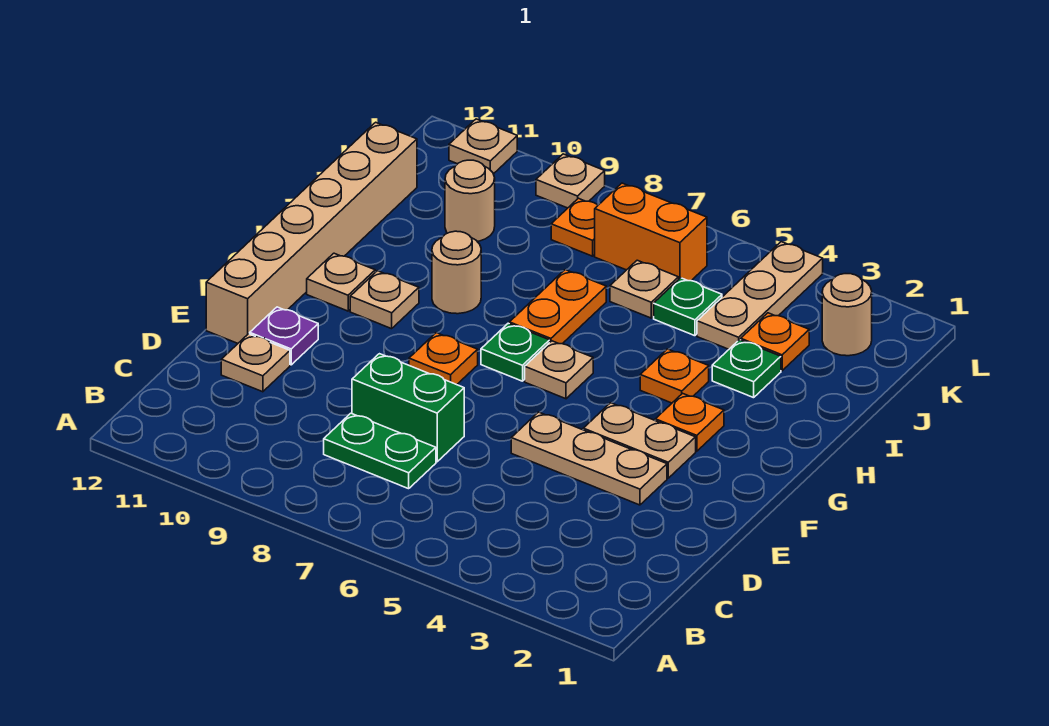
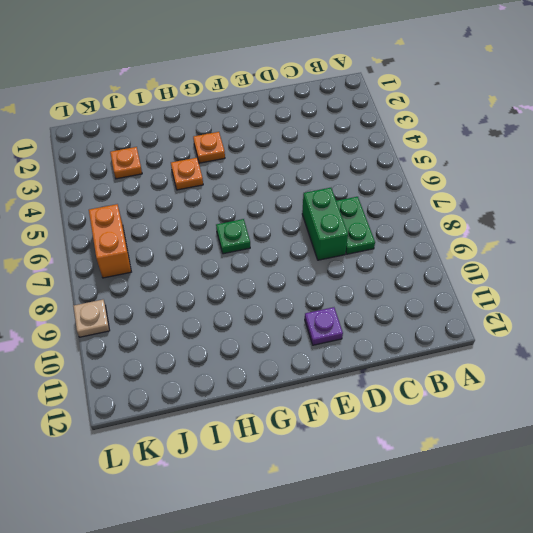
none -> tan plate D11 level 1
none -> tan plate E3:E5 level 1
none -> tan brick E12:J12 level 1

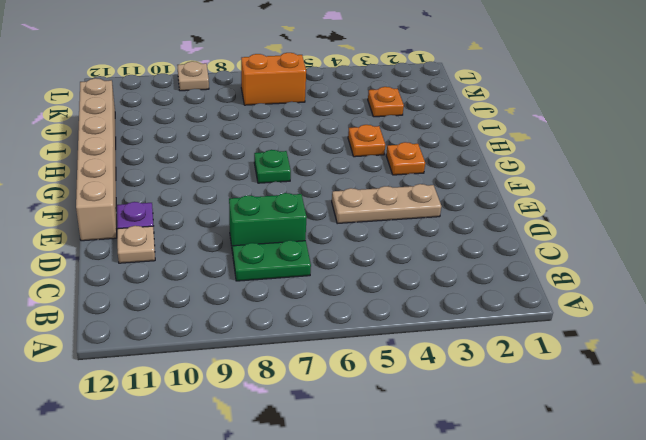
none -> tan plate F3:F4 level 1
none -> orange plate F8 level 1
none -> tan plate G6 level 1

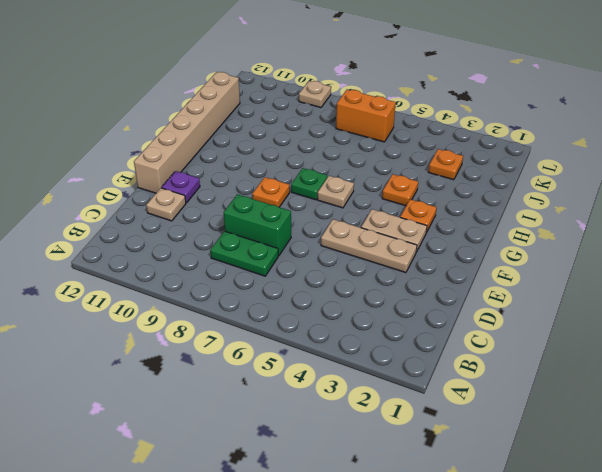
none -> tan plate G10 level 1
none -> tan plate G11 level 1
none -> orange plate H7:I7 level 1

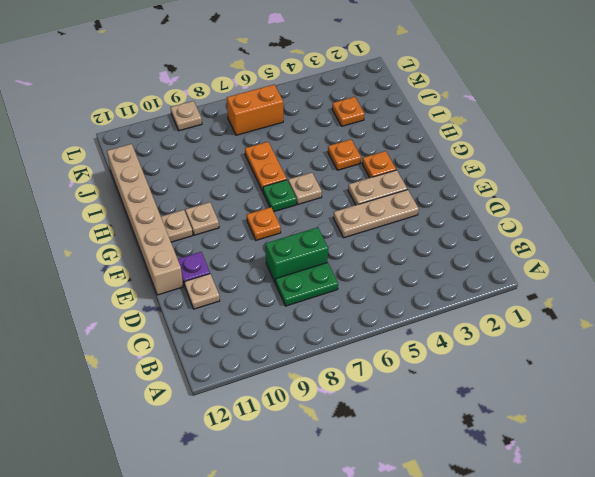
none -> tan round brick H9 level 1
none -> green plate I3 level 1
none -> tan plate J4:L4 level 1

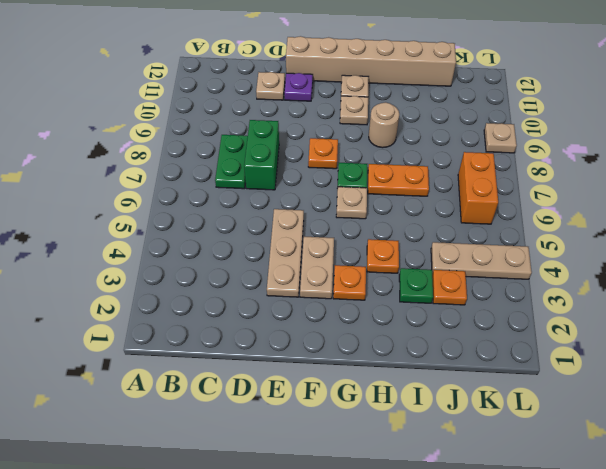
none -> green plate J5 level 1
none -> tan plate J6 level 1
none -> tan round brick J10 level 1

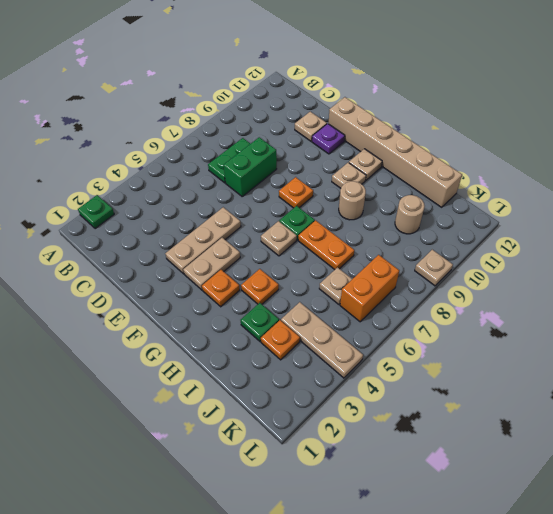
green plate A2 level 1 -> green plate J5 level 1
none -> tan round brick K2 level 1
none -> orange plate K8 level 1
none -> tan plate L11 level 1

